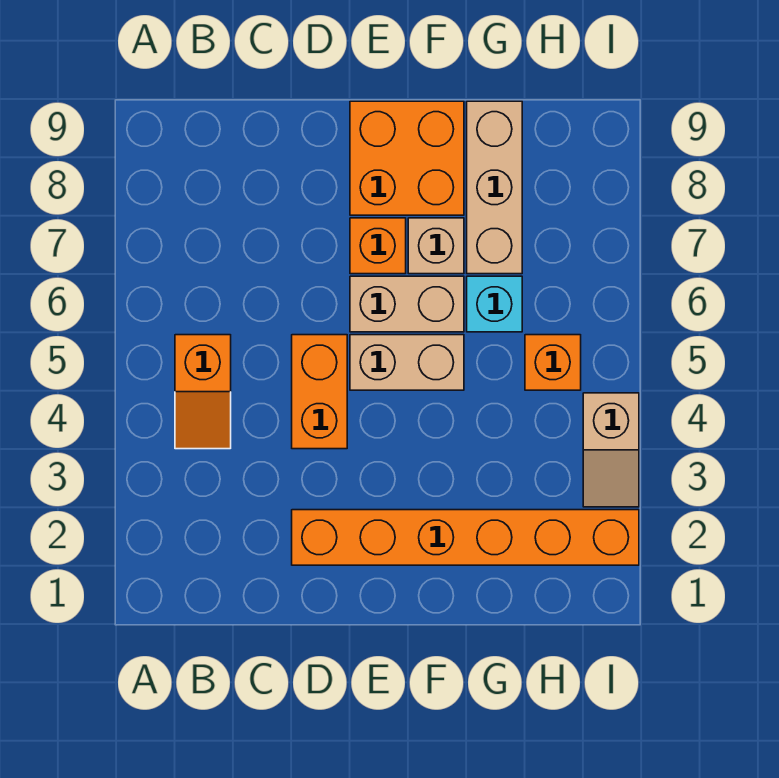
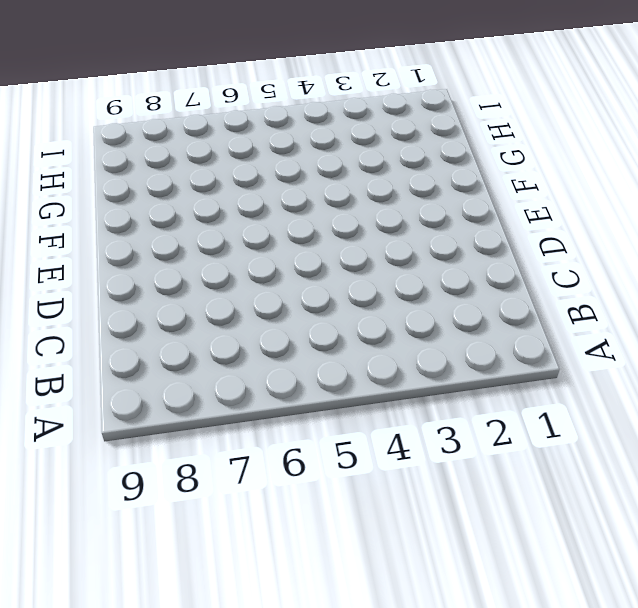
none -> orange slope B4:B5 level 1 top 5
none -> orange brick D2:I2 level 1
none -> orange brick D4:D5 level 1

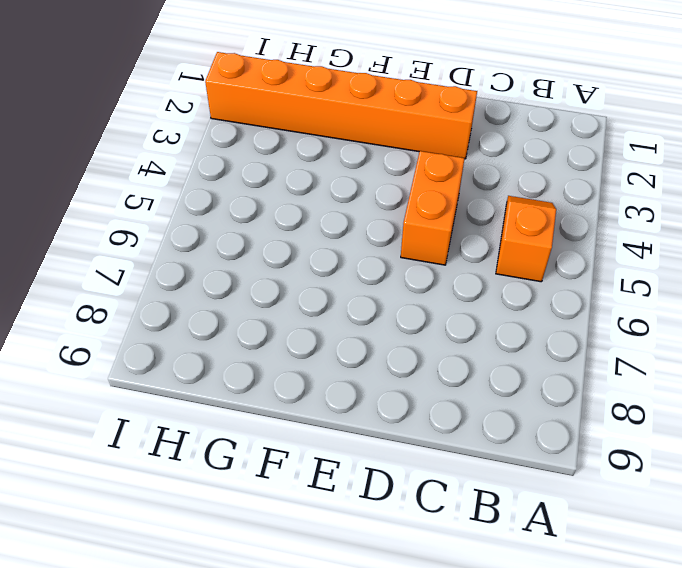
none -> tan brick E5:F5 level 1
none -> tan brick E6:F6 level 1
none -> orange brick E7 level 1

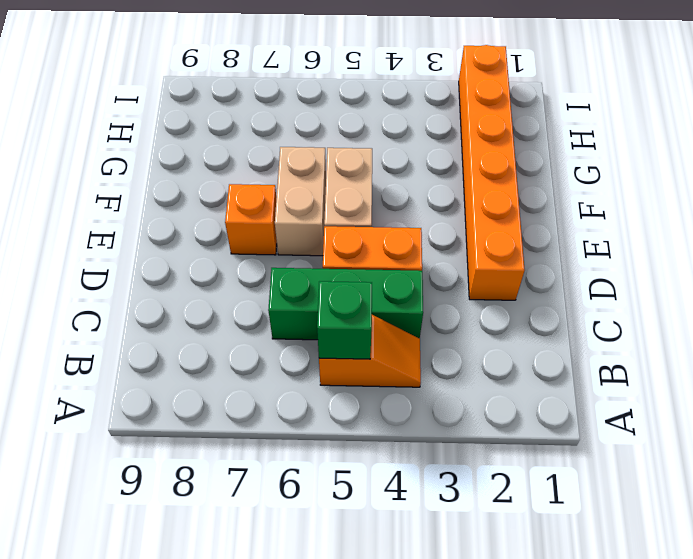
green brick B5 level 2 -> none
green brick C4:C6 level 1 -> none
none -> orange brick E8:F9 level 1
none -> tan brick F7 level 1
none -> cyan brick G6 level 1

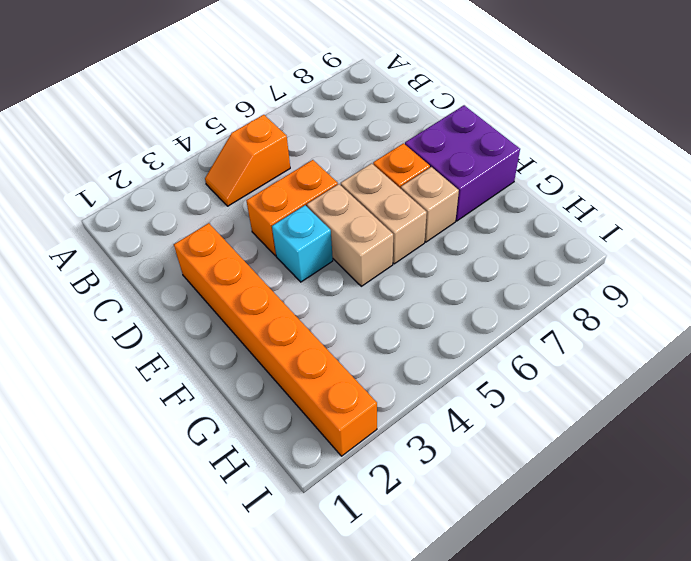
cyan brick E4 level 1 -> cyan brick G6 level 1
purple brick E8:F9 level 1 -> orange brick E8:F9 level 1
none -> tan brick G7:G9 level 1
none -> orange brick H5 level 1
none -> tan slope I3:I4 level 1 top 4

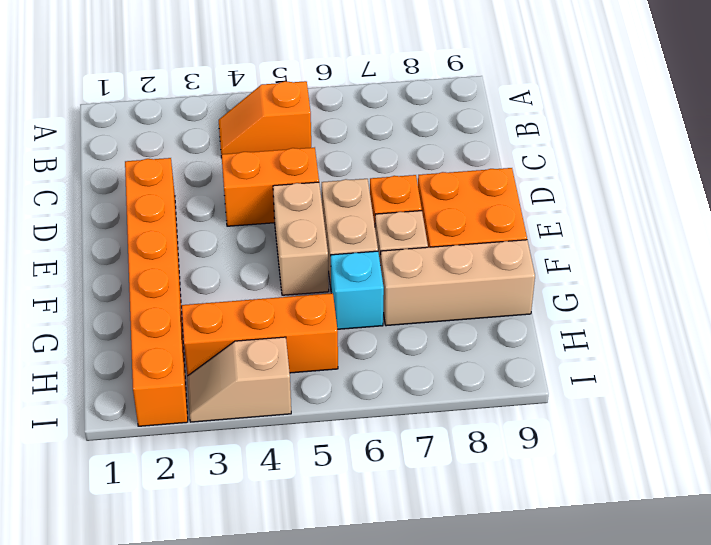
orange brick H3:H5 level 1 -> orange brick H5 level 1

